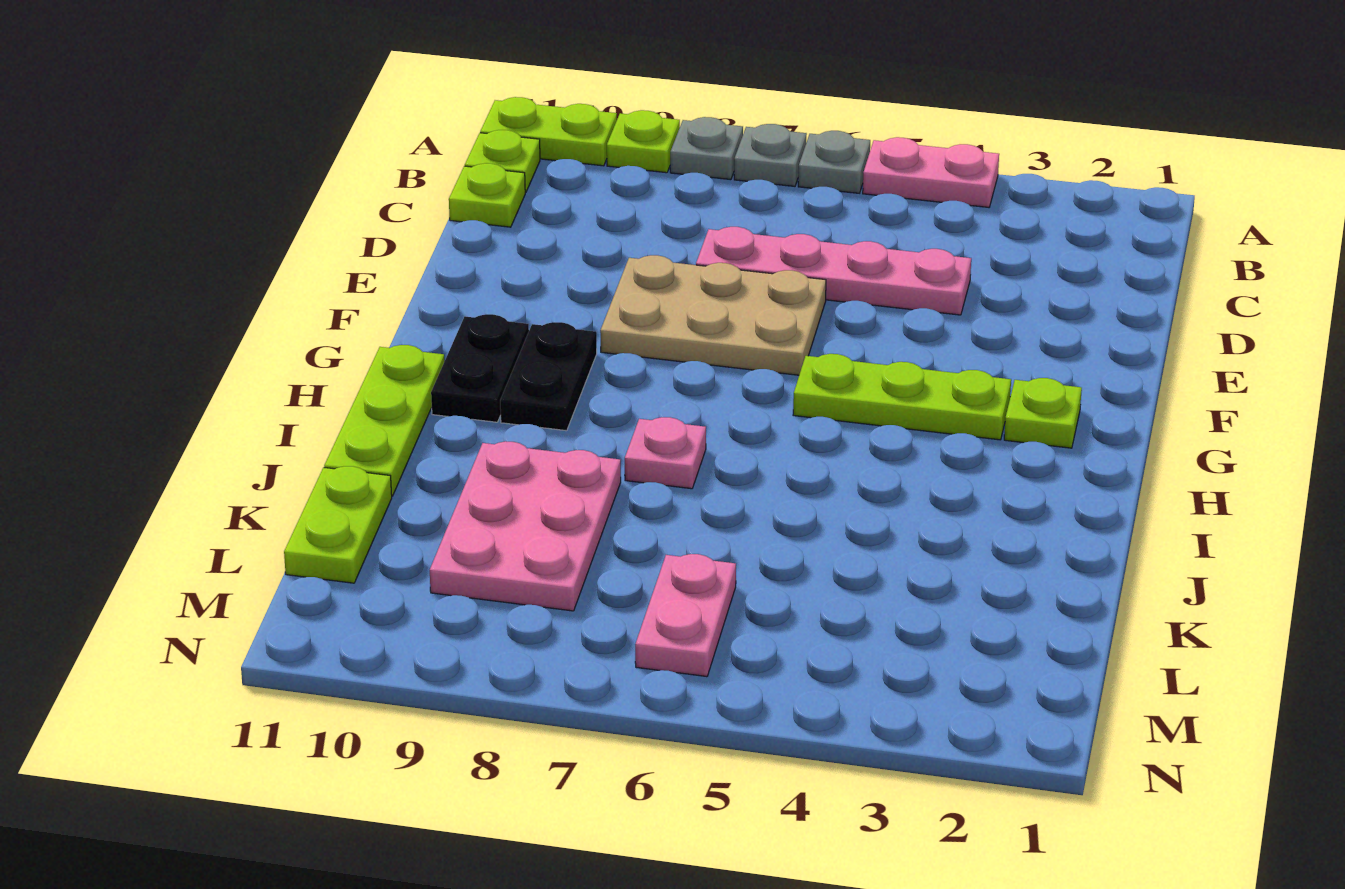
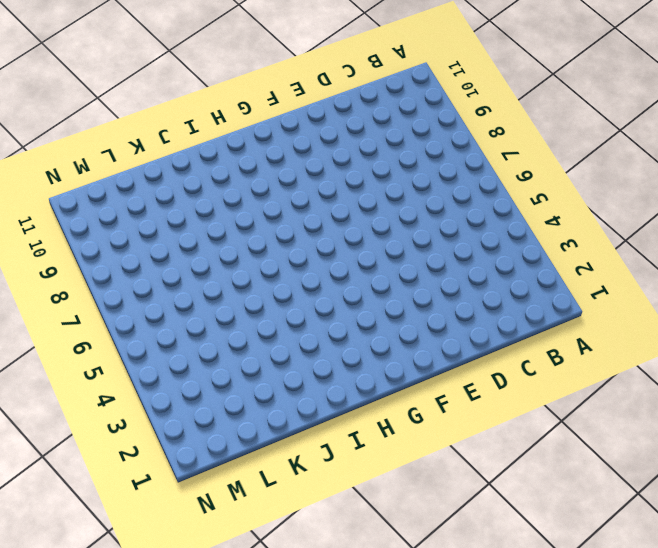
none -> pink plate A4:A5 level 1
none -> grey plate A6 level 1
none -> grey plate A7 level 1

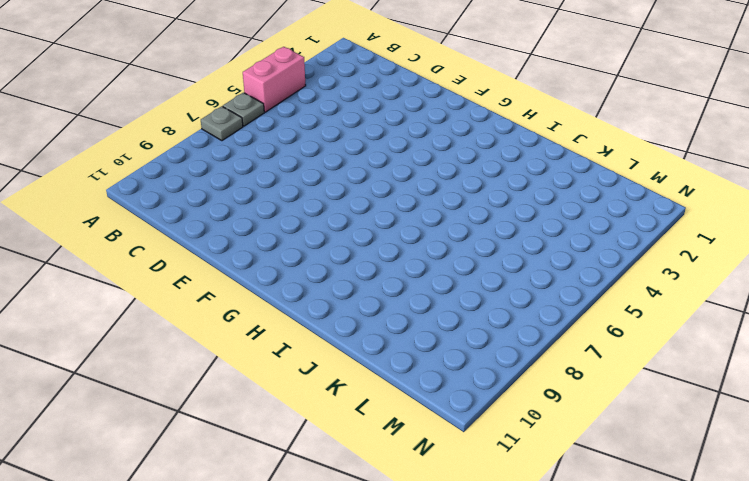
pink brick A4:A5 level 1 -> pink plate A4:A5 level 1
none -> grey plate A8 level 1
none -> lime plate A9 level 1
none -> lime plate A10:A11 level 1

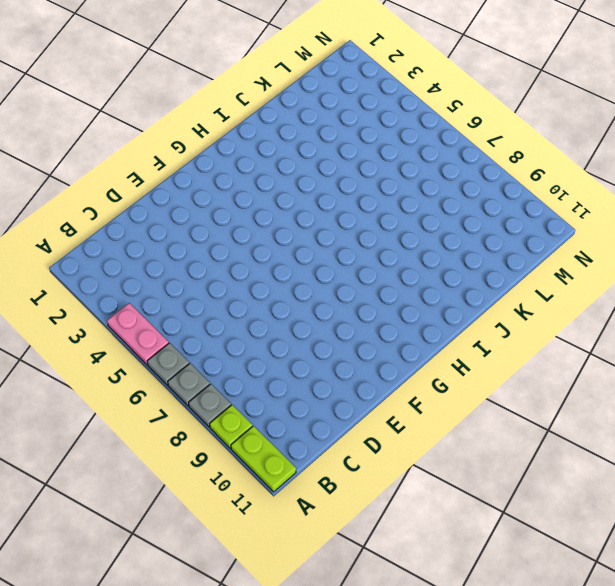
none -> lime plate B11 level 1
none -> lime plate C11 level 1
none -> pink plate D4:D7 level 1

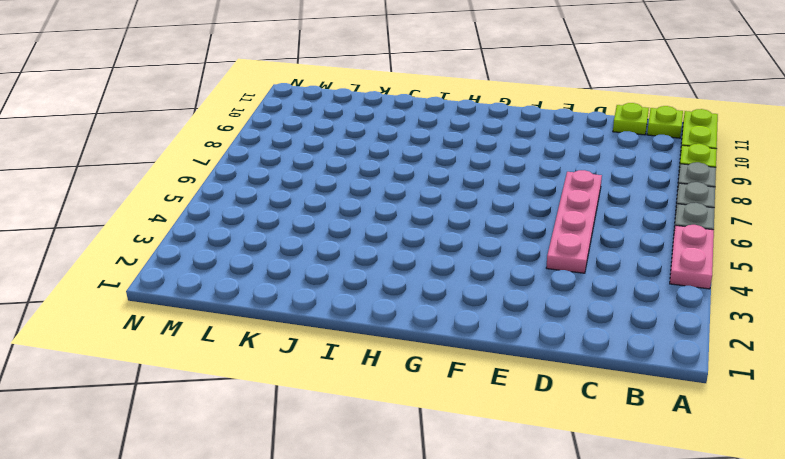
none -> tan plate E6:F8 level 1
none -> lime plate G2 level 1
none -> lime plate G3:G5 level 1

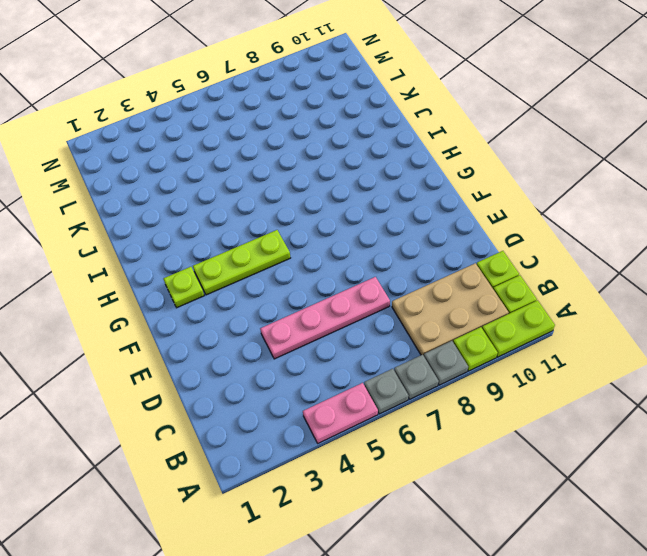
tan plate B8:C10 level 1 -> tan plate E6:F8 level 1
none -> black plate G9:H9 level 1
none -> black plate G10:H10 level 1
none -> lime plate H11:J11 level 1

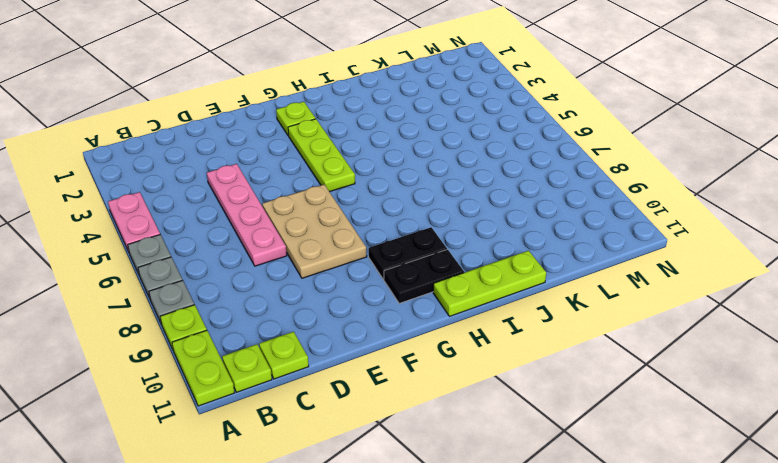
none -> pink plate I7 level 1
none -> pink plate J8:L9 level 1
none -> lime plate K11:L11 level 1

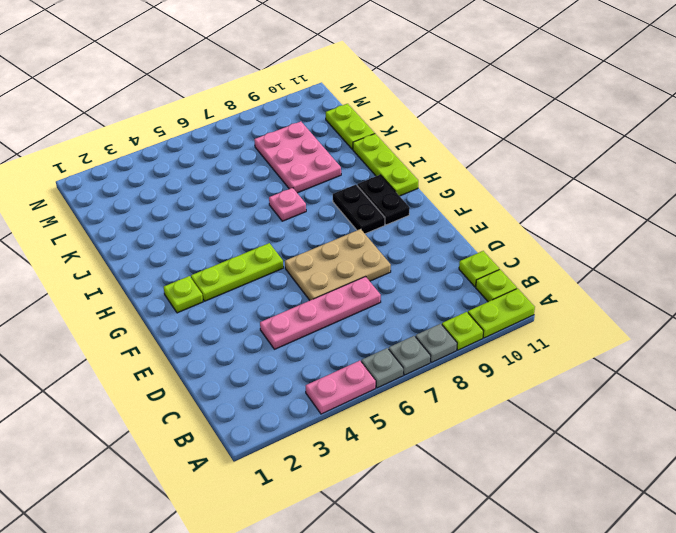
none -> pink plate L6:M6 level 1

